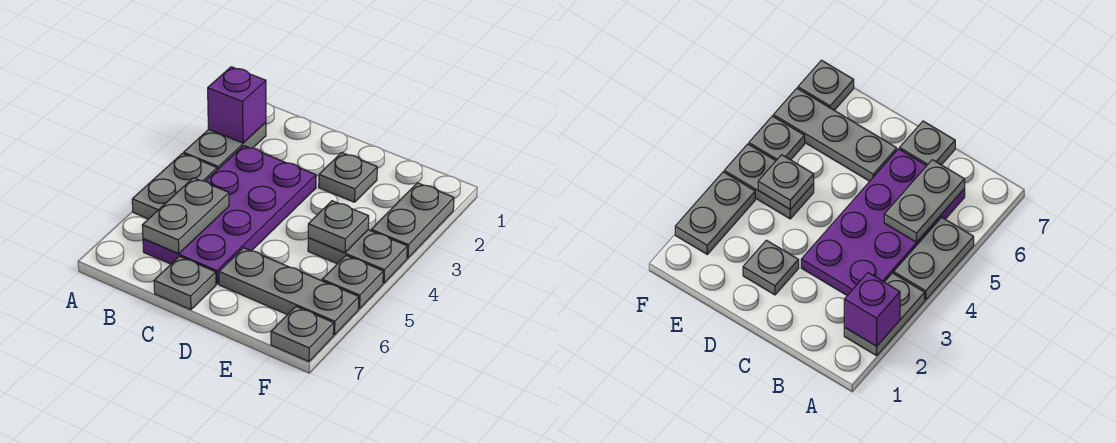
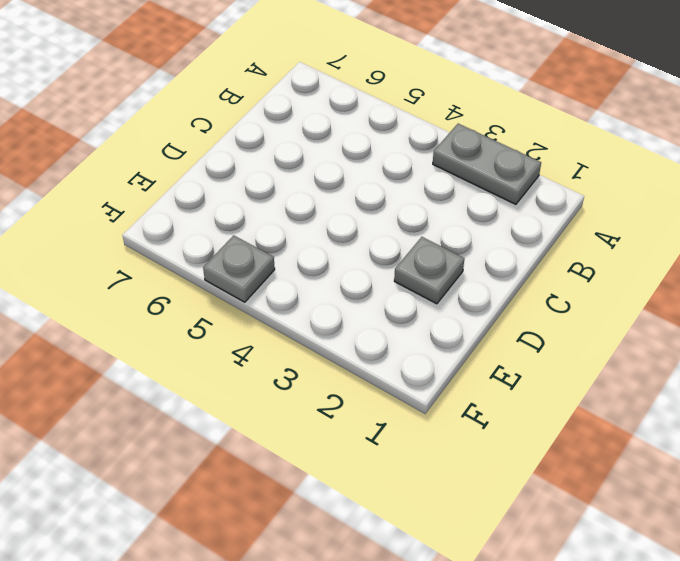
none -> grey plate A4:A5 level 1
none -> purple plate B3:C6 level 1
none -> grey plate C7 level 1

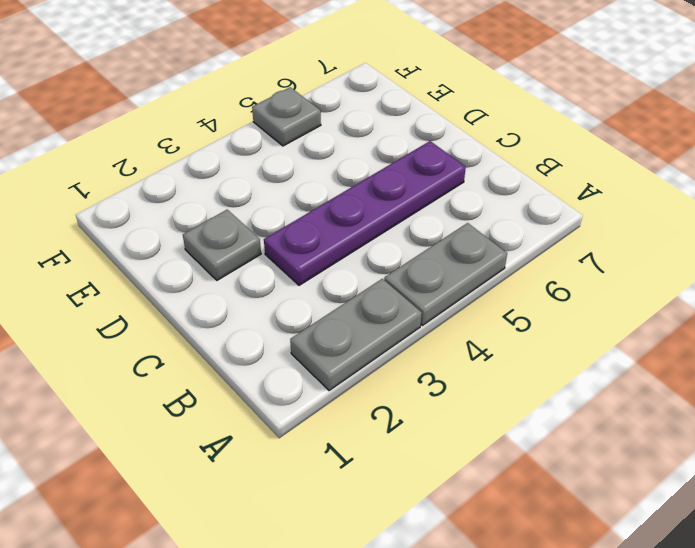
purple plate C3:C6 level 1 -> purple plate B3:C6 level 1
none -> grey plate C7 level 1
none -> grey plate D6:F6 level 1
none -> grey plate E4:F4 level 1

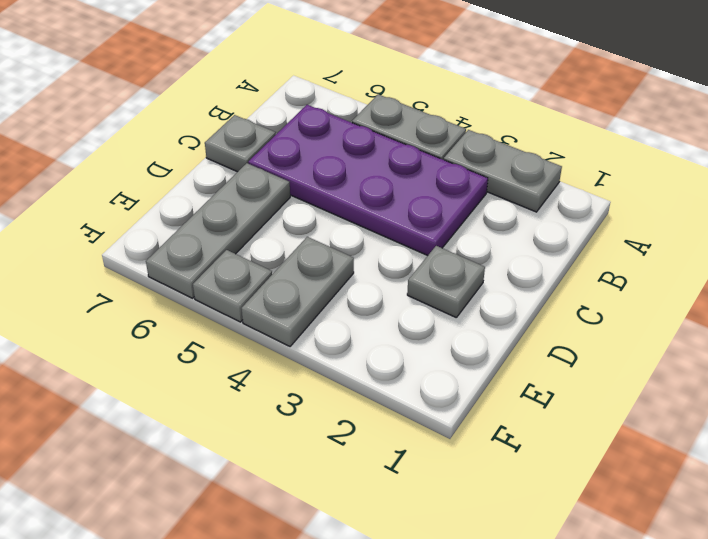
none -> grey plate F2:F3 level 1
none -> grey plate F7 level 1
none -> purple brick A2 level 2

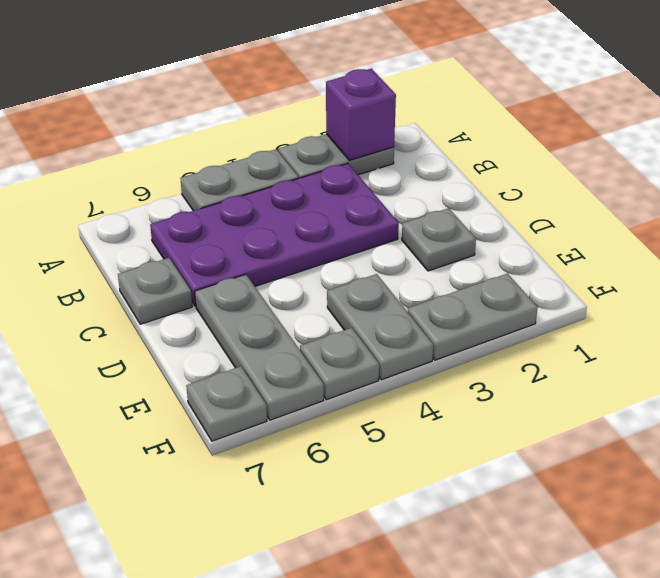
none -> grey plate B5:B6 level 2
none -> grey plate E4 level 2

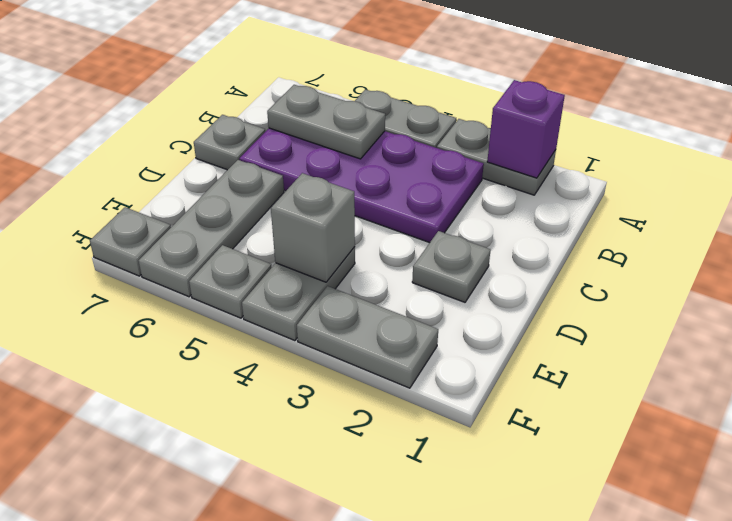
grey brick E4 level 2 -> grey plate E4 level 2

